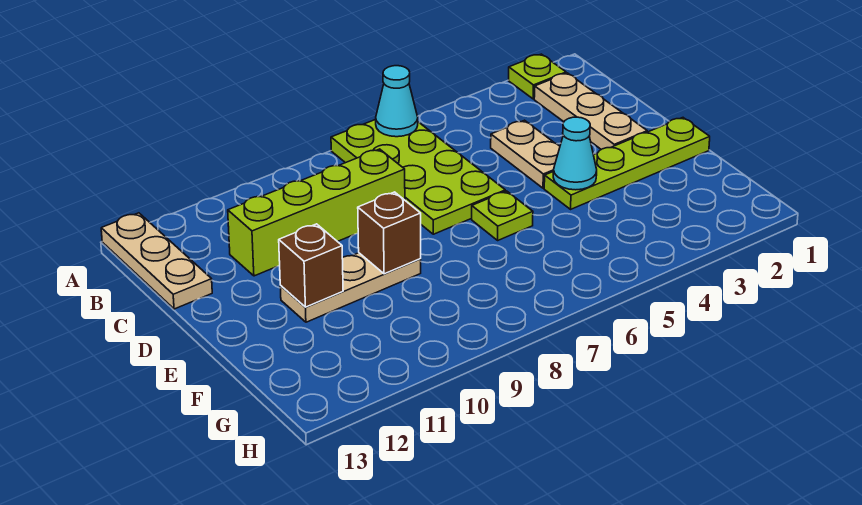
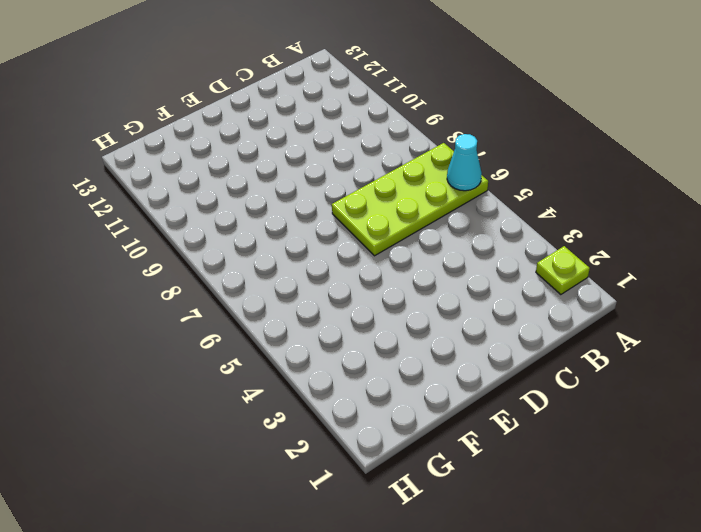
none -> tan plate A13:C13 level 1
none -> tan plate B2:D2 level 1
none -> tan plate C4:D4 level 1

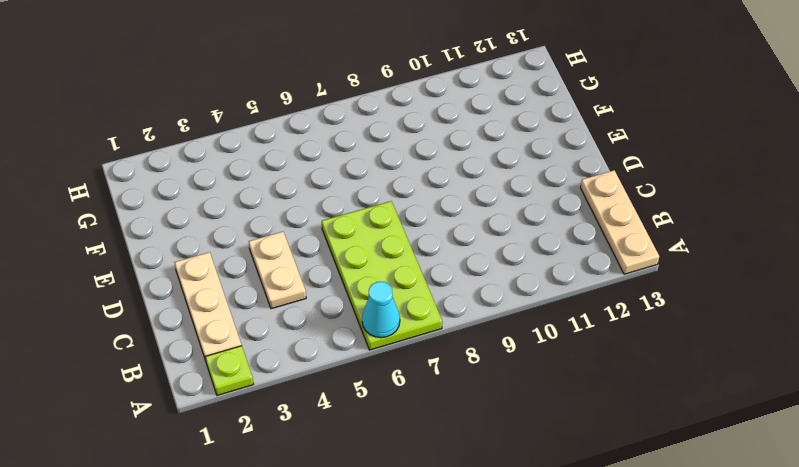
none -> lime brick C8:C11 level 1
none -> lime plate E1:E4 level 1
none -> lime plate E6 level 1

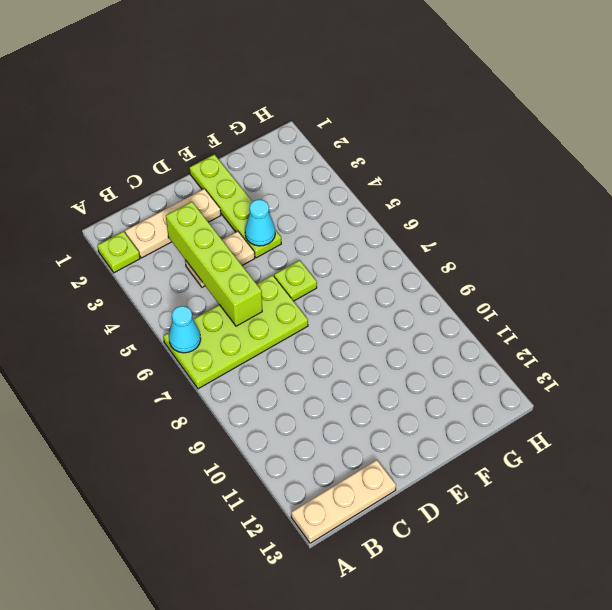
lime brick C3:C6 level 2 -> lime brick C8:C11 level 1
none -> tan plate E9:E11 level 1
none -> brown brick E9 level 2
none -> brown brick E11 level 2

